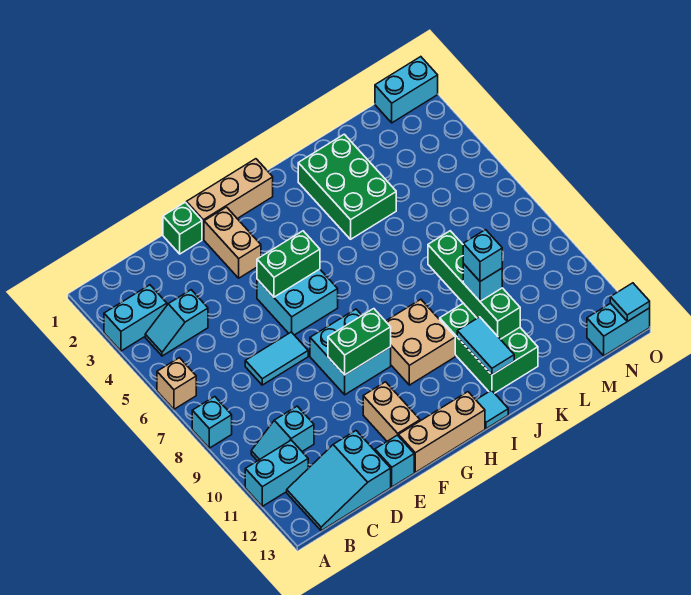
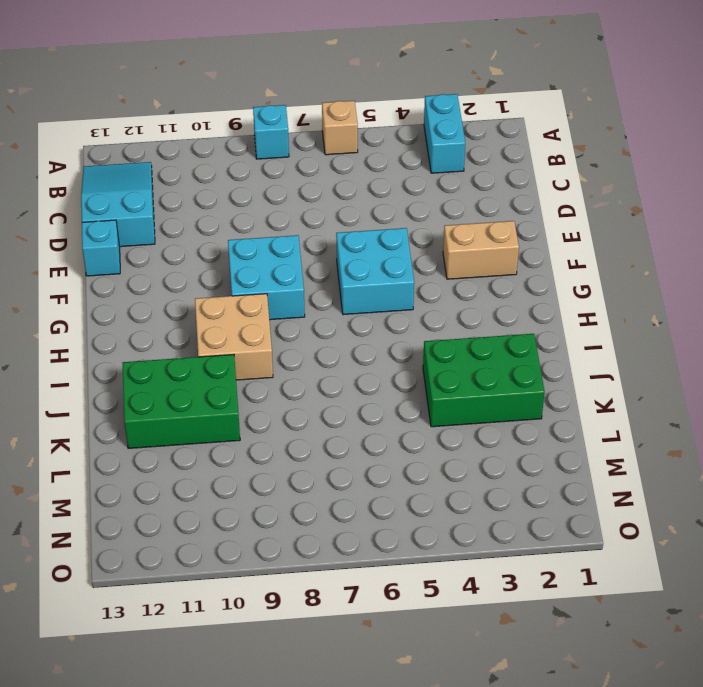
none -> cyan brick A11:B11 level 1
none -> cyan slope B4:C4 level 1 top C
none -> cyan slope B10:C10 level 1 top C

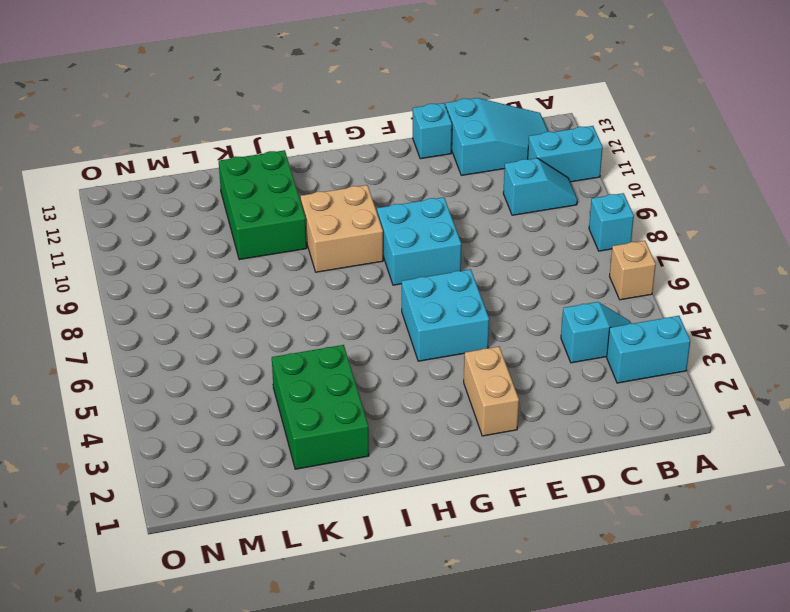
none -> cyan tile D7:E7 level 1
none -> green brick E1 level 1
none -> tan brick F1:H1 level 1

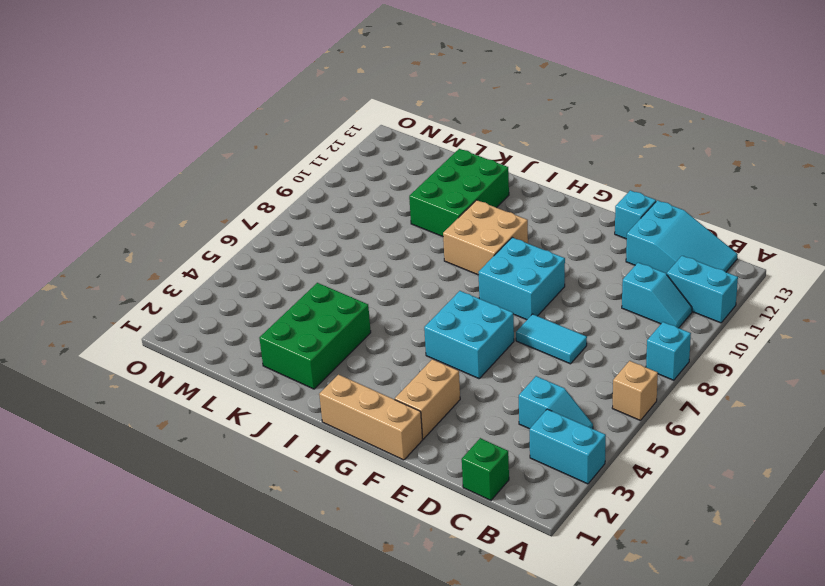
green brick C1 level 1 -> green brick E1 level 1
none -> tan brick F11:F12 level 1
none -> tan brick F13:H13 level 1
none -> cyan tile I13 level 1

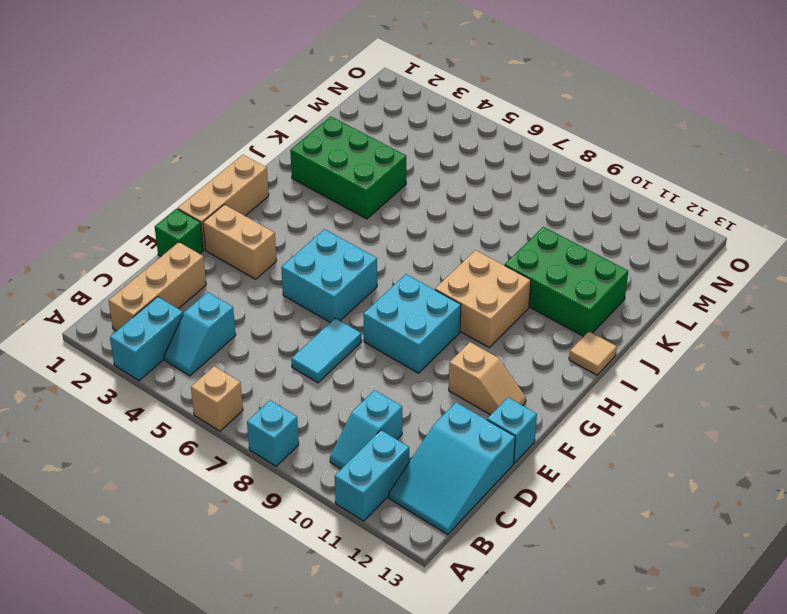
tan brick B2:D2 level 1 -> tan brick F13:H13 level 1
tan slope F11:F12 level 1 top 11 -> tan brick F11:F12 level 1
tan tile I13 level 1 -> cyan tile I13 level 1
none -> cyan brick N1:O1 level 1
none -> cyan brick N13:O13 level 1
none -> green brick F5:G5 level 2

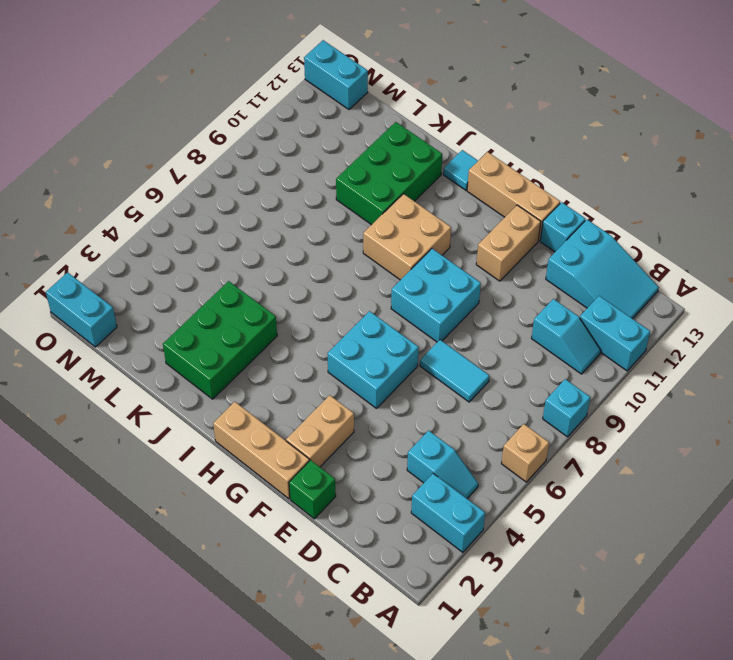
none -> green brick F5:G5 level 2
none -> green brick F9:G9 level 2
none -> cyan tile J11:J12 level 2

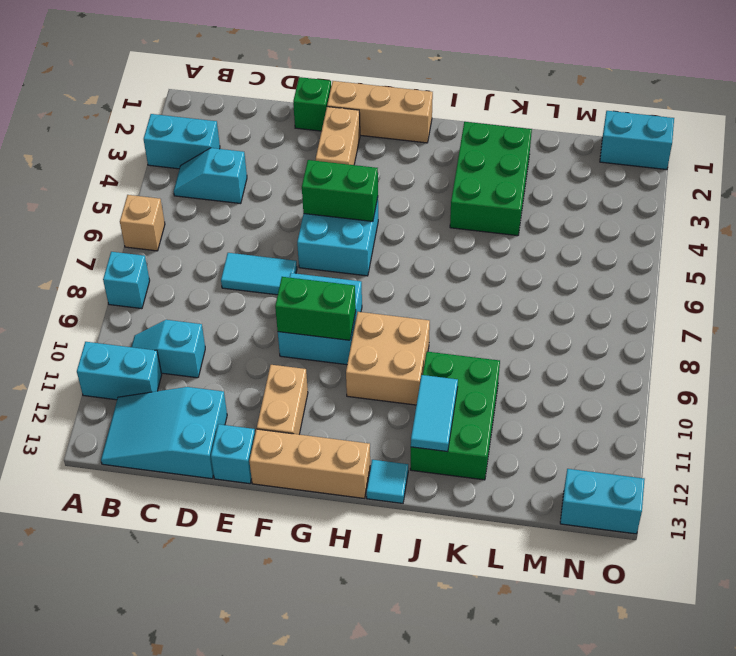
none -> green brick K8:K11 level 2
none -> cyan tile O13 level 2
none -> cyan brick K10 level 3

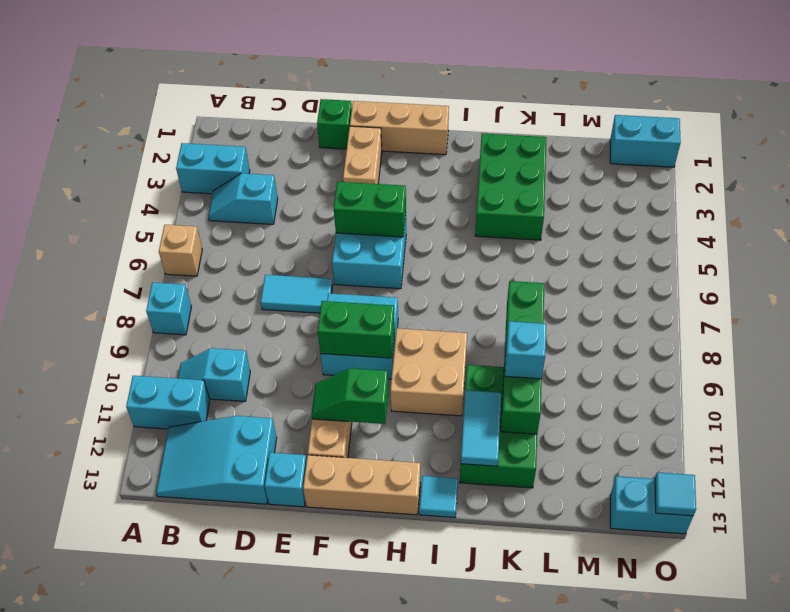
green slope F11:G11 level 2 top G -> none
none -> cyan brick K10 level 4

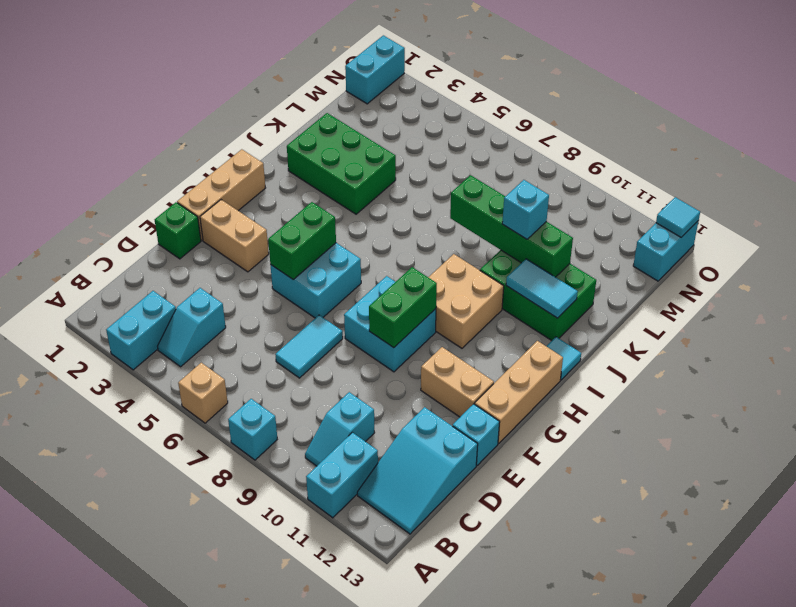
none -> cyan brick K10 level 4

